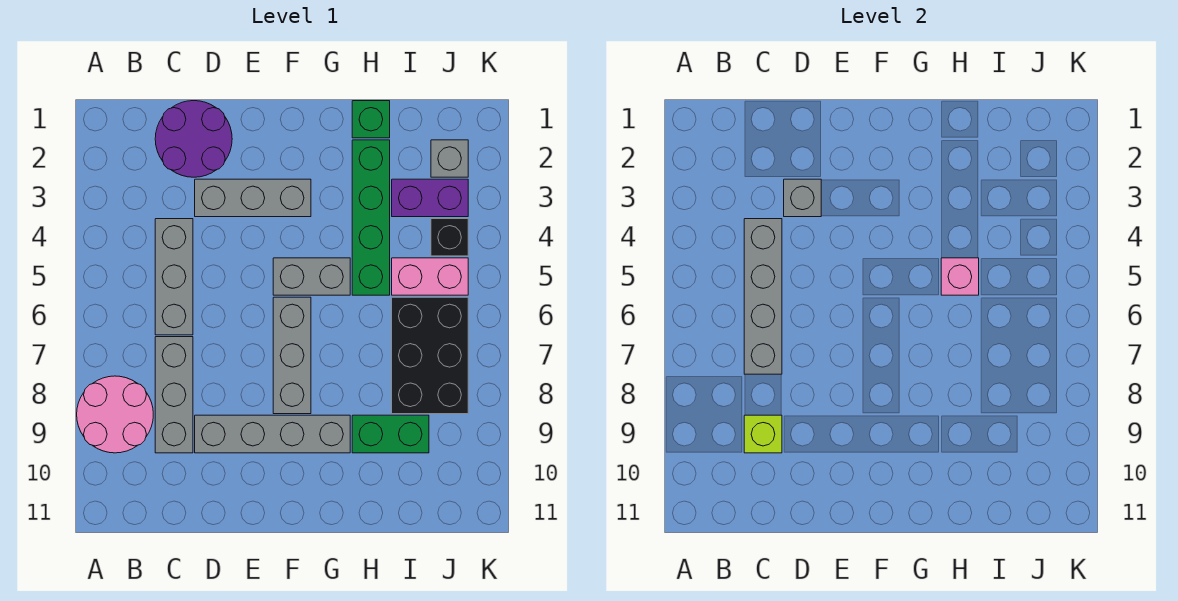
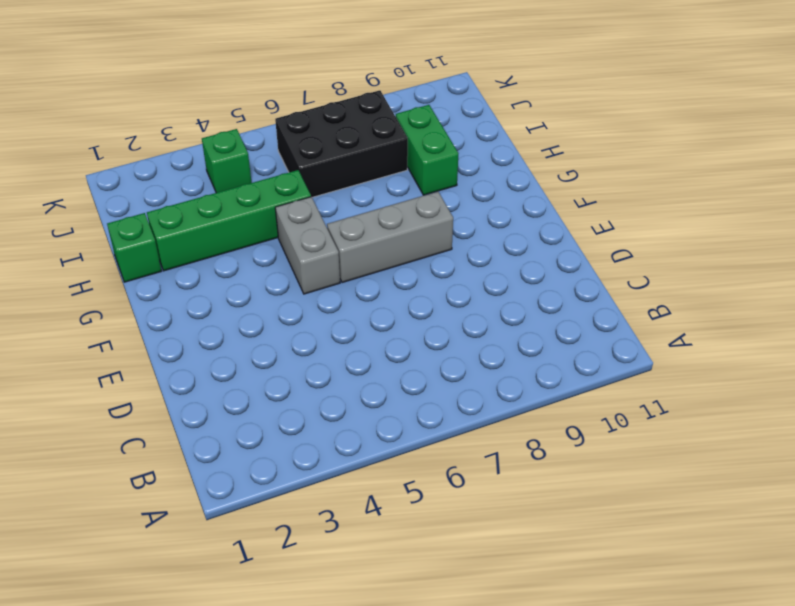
green brick J4 level 1 -> black brick J4 level 1
none -> pink round brick A8:B9 level 1
none -> purple round brick C1:D2 level 1
none -> grey brick C4:C6 level 1

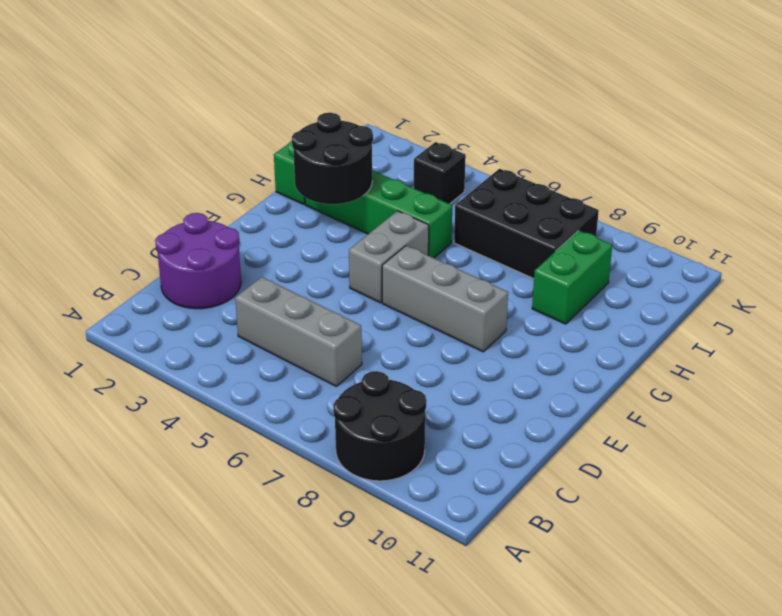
black round brick A8:B9 level 1 -> pink round brick A8:B9 level 1
black round brick G2:H3 level 2 -> none
none -> grey brick C7:C9 level 1
none -> grey brick D3:F3 level 1
none -> grey brick D9:G9 level 1

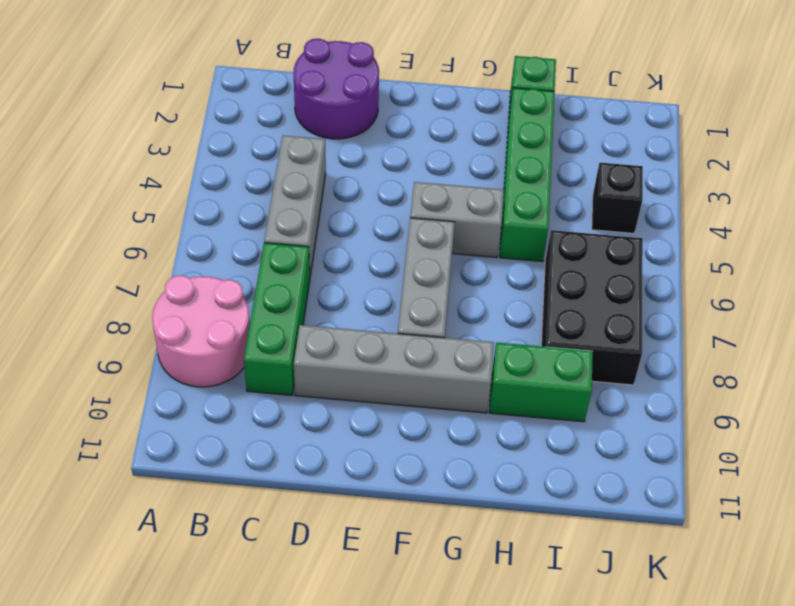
green brick C7:C9 level 1 -> grey brick C7:C9 level 1
none -> grey brick D3:F3 level 1
none -> purple brick I3:J3 level 1
none -> pink brick I5:J5 level 1

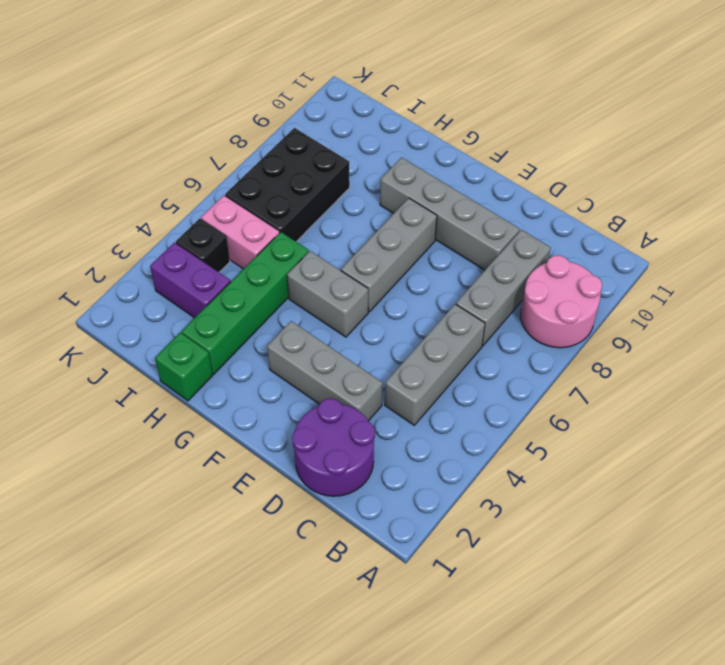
none -> green brick H9:I9 level 1
none -> grey brick J2 level 1
none -> grey brick C4:C7 level 2

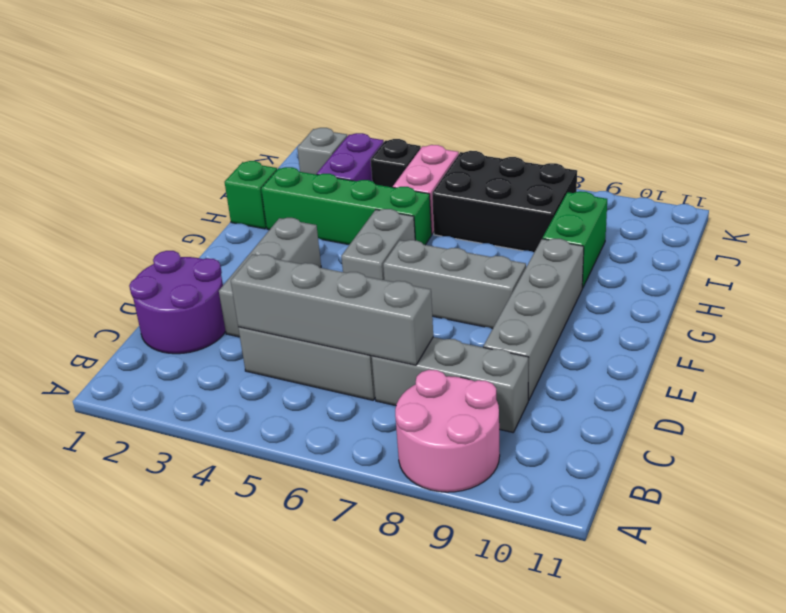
none -> lime brick C9 level 2
none -> grey brick D3 level 2
none -> pink brick H5 level 2

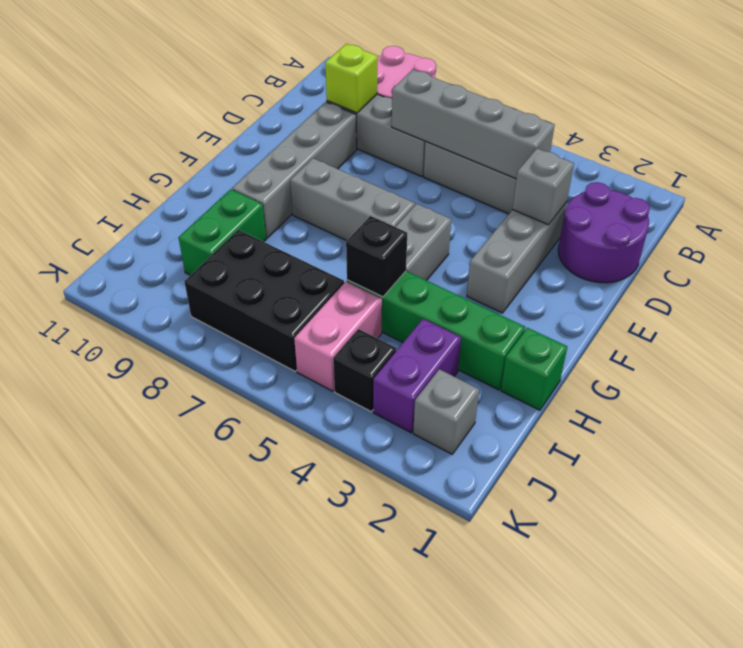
black brick H5 level 2 -> pink brick H5 level 2

